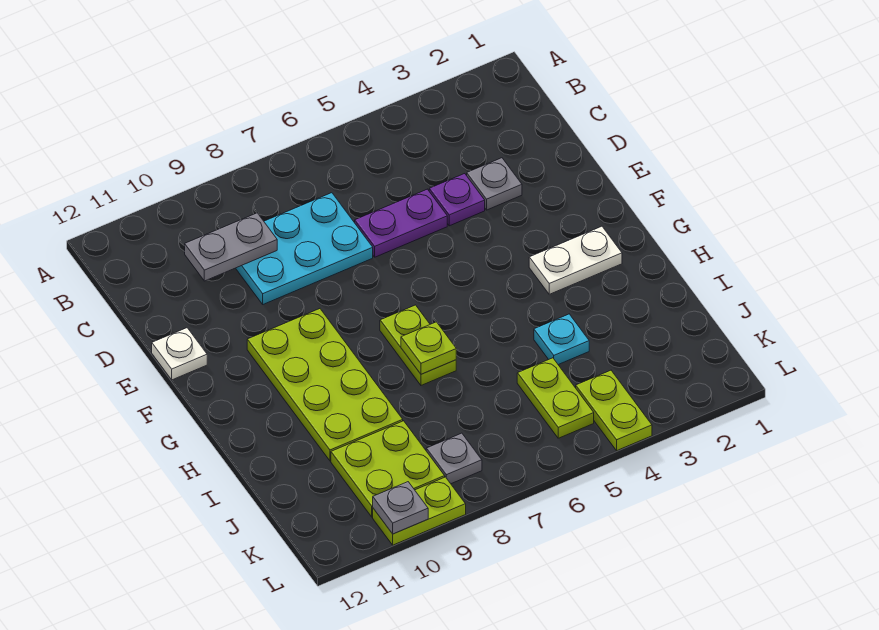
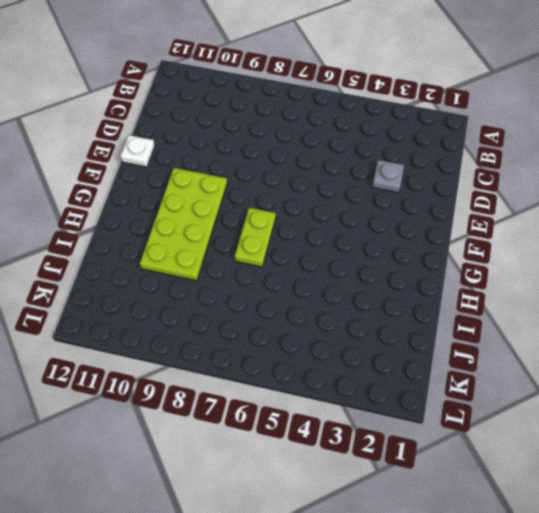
none -> cyan plate C7:D9 level 1
none -> purple plate D4 level 1
none -> purple plate D5:D6 level 1

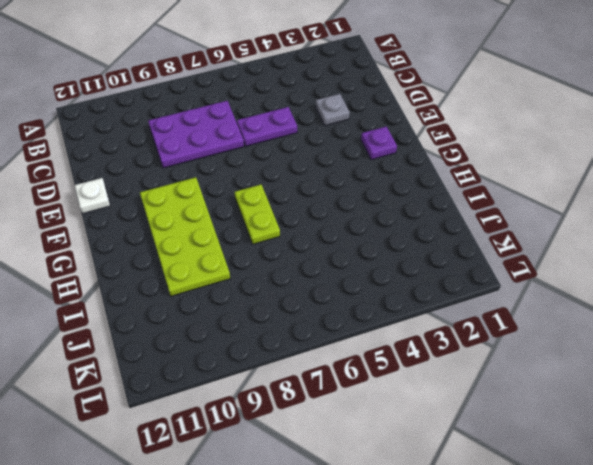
purple plate C7:D9 level 1 -> cyan plate C7:D9 level 1
purple plate F2 level 1 -> purple plate D4 level 1
none -> white plate G2:G3 level 1
none -> cyan plate I4 level 1
none -> lime plate J5:K5 level 1

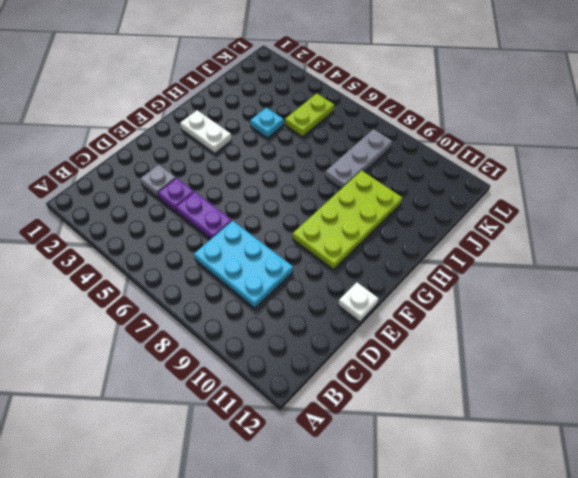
grey plate I8:K8 level 1 -> grey plate K8 level 1
none -> lime plate G7:H7 level 1
none -> lime plate J9:K10 level 1
none -> lime plate K4:L4 level 1

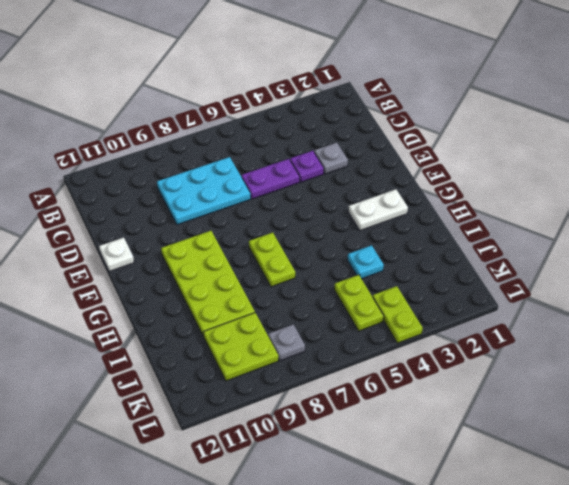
none -> lime plate L9:L10 level 1
none -> grey plate C9:C10 level 2
none -> lime plate H7 level 2

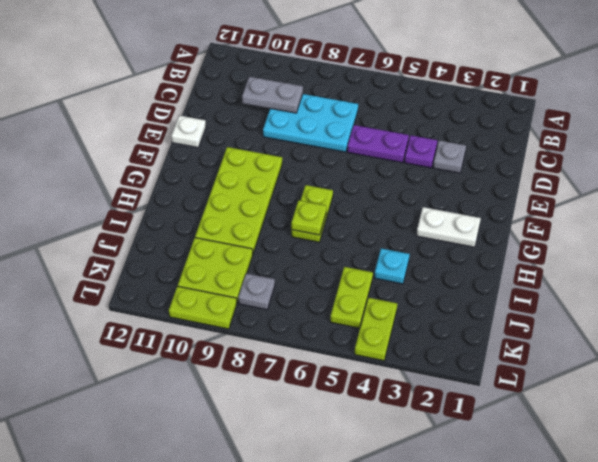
none -> grey plate L10 level 2

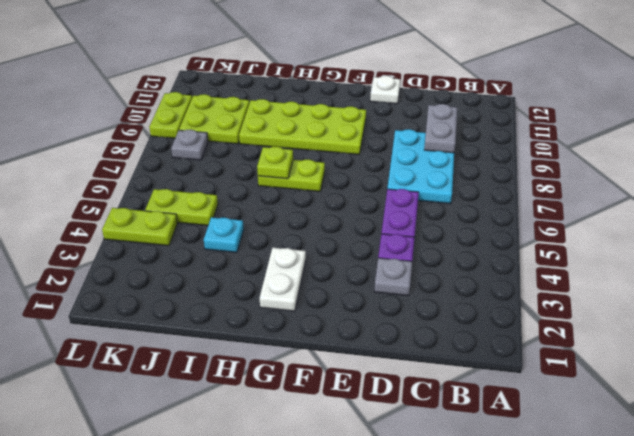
none -> grey plate L10 level 2

